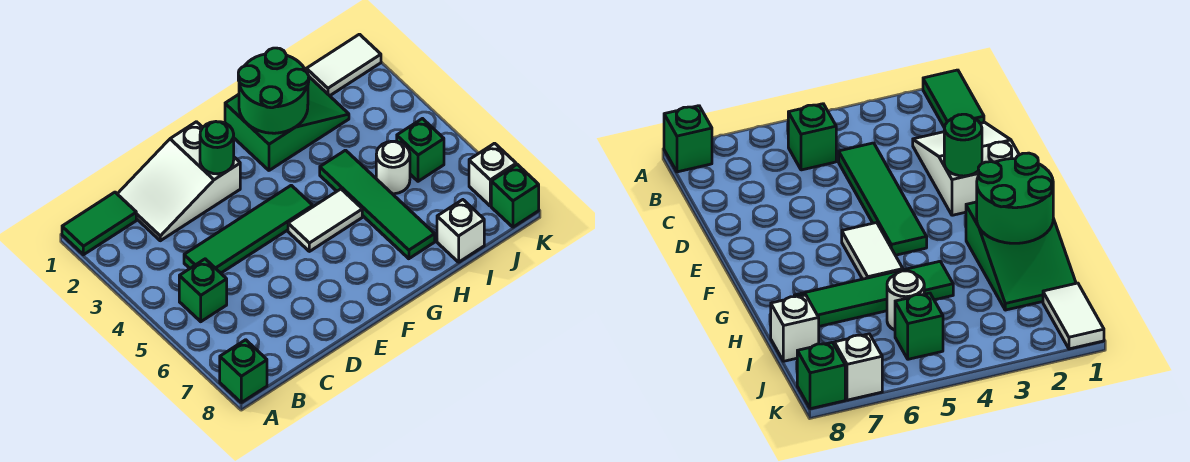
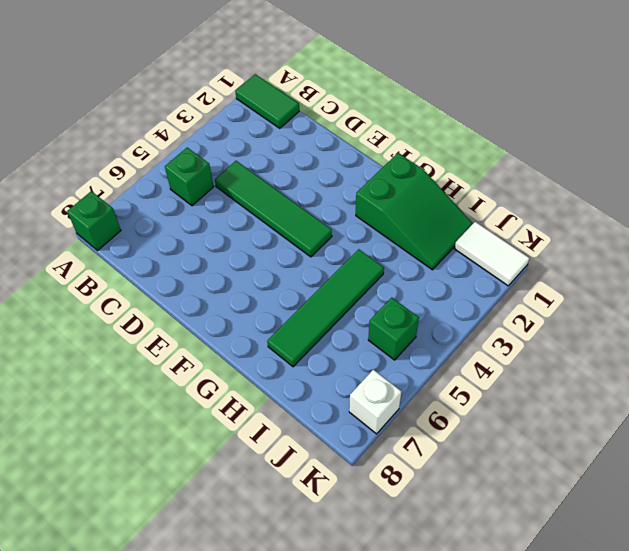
none -> white slope C1:E2 level 1 top E
none -> white tile F5:G5 level 1
none -> white round brick I5 level 1

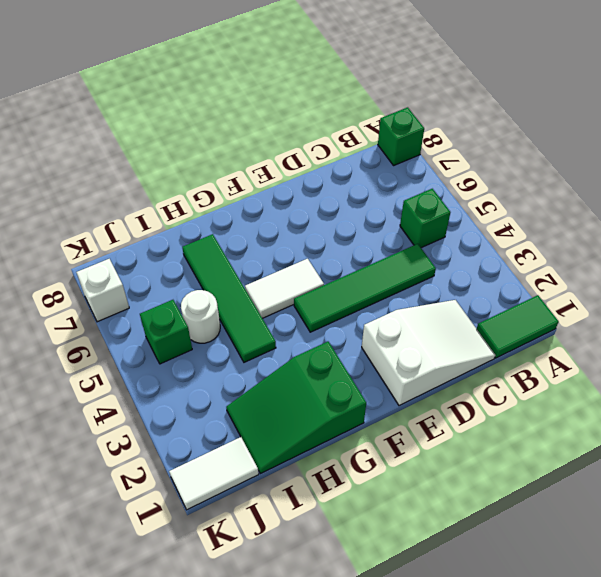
none -> white brick I8 level 1
none -> green brick K8 level 1
none -> green round brick E2 level 2

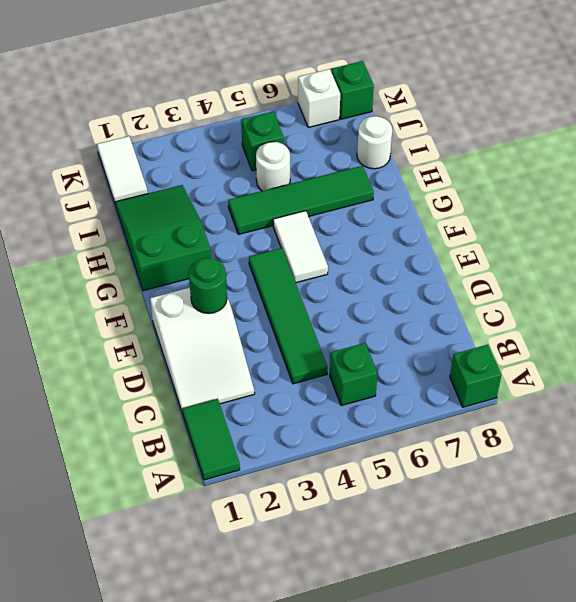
white round brick I8 level 1 -> white brick I8 level 1
none -> green round brick G1:H2 level 2

